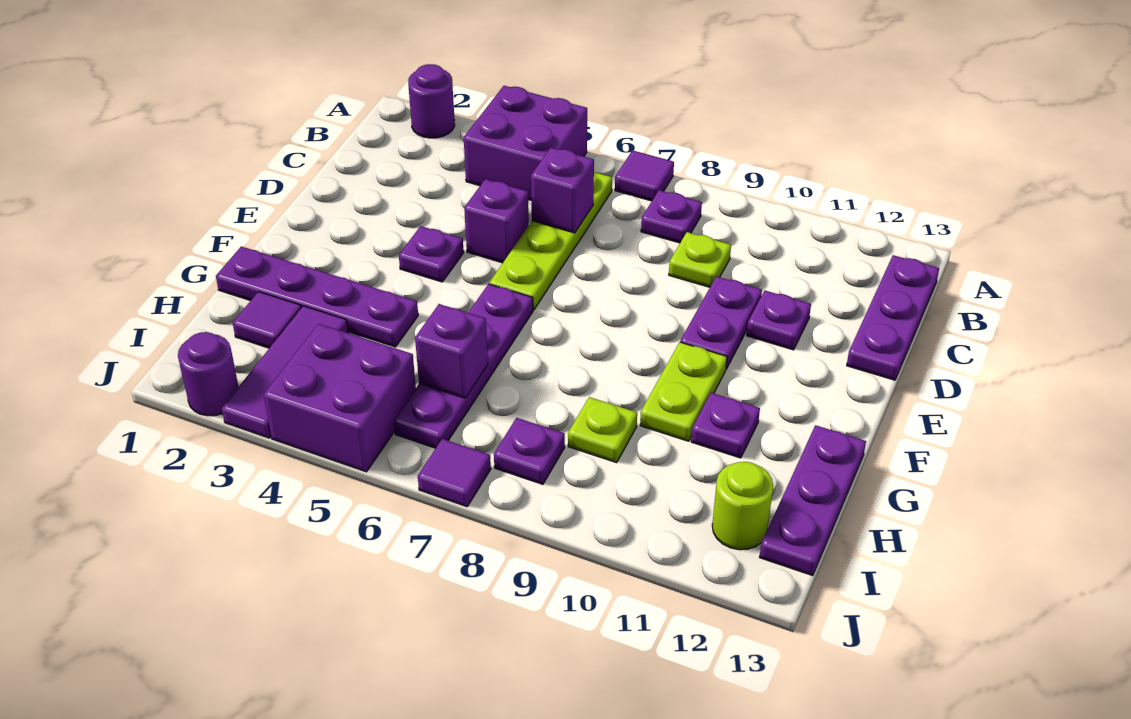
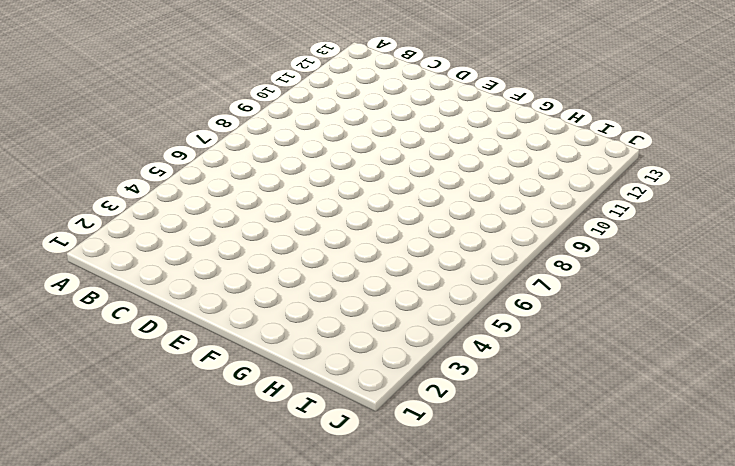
none -> purple round brick A2 level 1
none -> purple brick A4:B5 level 1
none -> purple tile A7 level 1

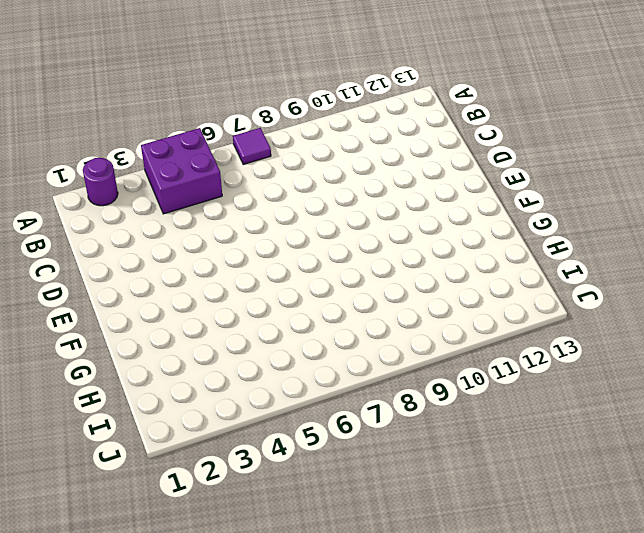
none -> lime plate B6:E6 level 1
none -> purple plate B8 level 1
none -> purple plate B13:D13 level 1

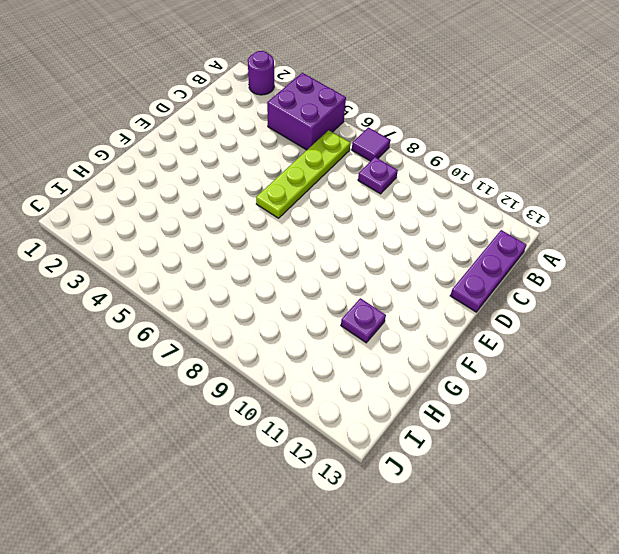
none -> lime plate C9 level 1
none -> purple brick D5 level 1
none -> purple plate D10:E10 level 1

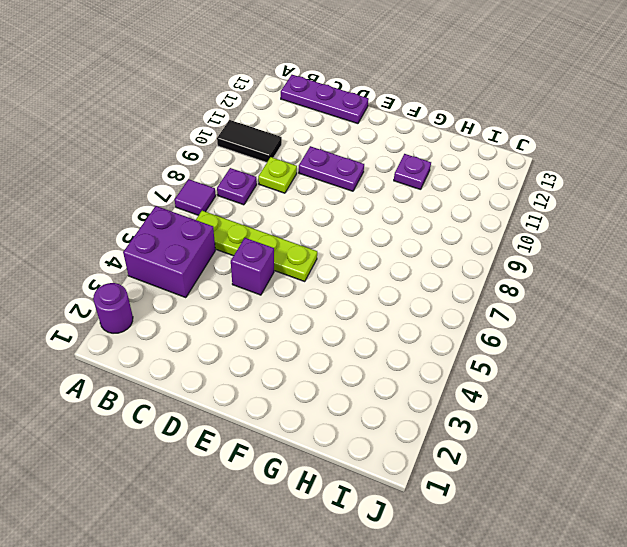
black tile A10:B10 level 1 -> none
none -> purple plate D11 level 1
none -> purple plate E4 level 1
none -> purple plate F6:I6 level 1

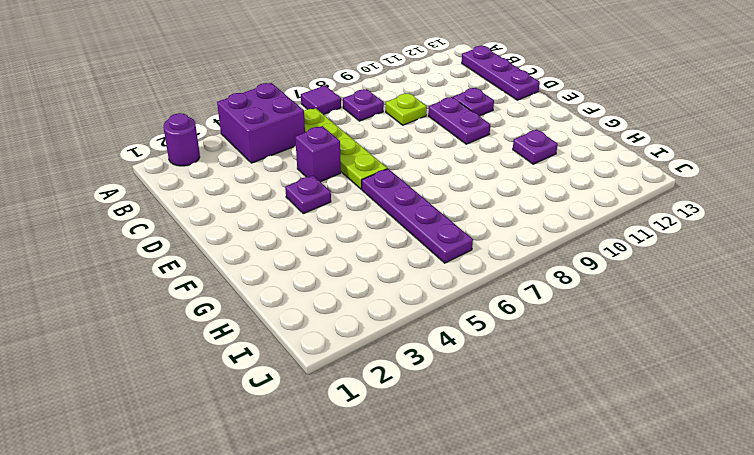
none -> lime plate F10:G10 level 1
none -> purple plate G1:G4 level 1
none -> purple plate G13:I13 level 1

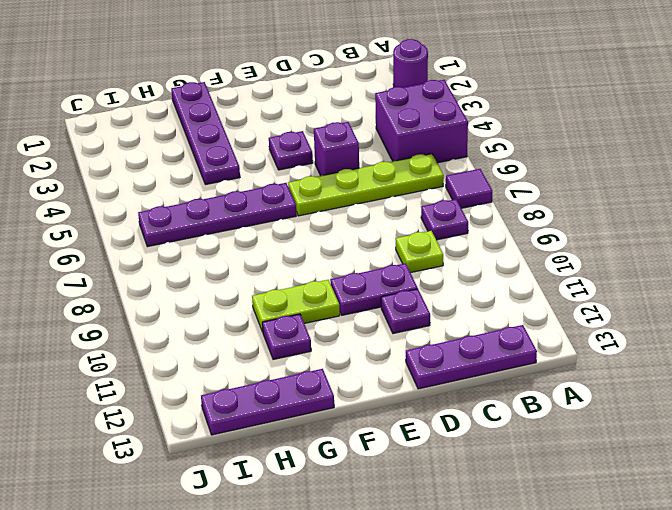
none -> purple tile H2 level 1
none -> purple tile H3:J3 level 1
none -> lime plate H9 level 1

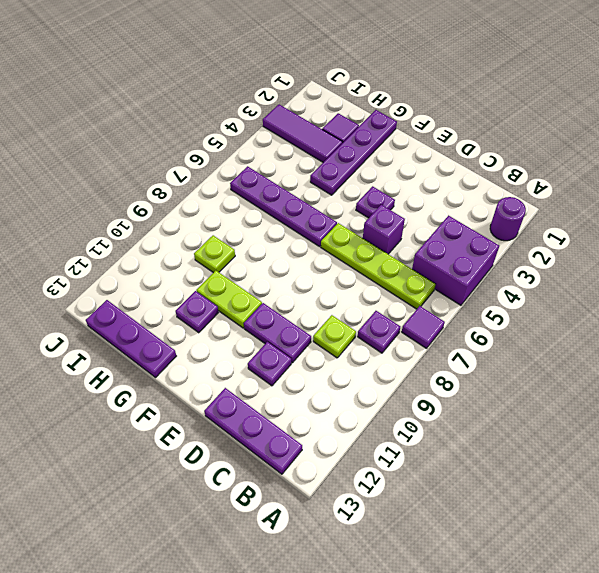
none -> purple brick I4:J5 level 1
none -> purple plate I8 level 1
none -> lime round brick I12 level 1

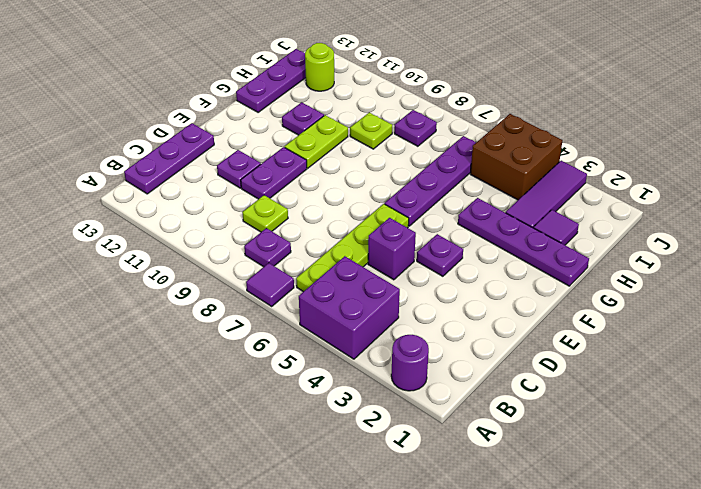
brown brick I4:J5 level 1 -> purple brick I4:J5 level 1
none -> purple round brick J2 level 1
none -> purple tile J7 level 1
none -> purple brick C6 level 2

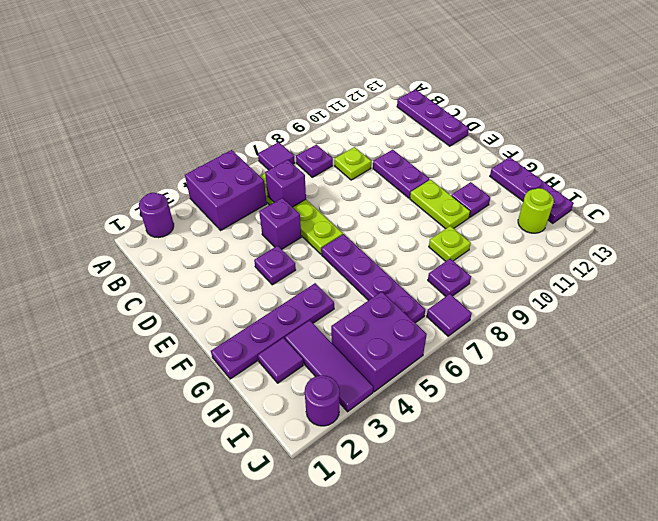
none -> purple plate D11 level 1
none -> purple brick H6 level 2

